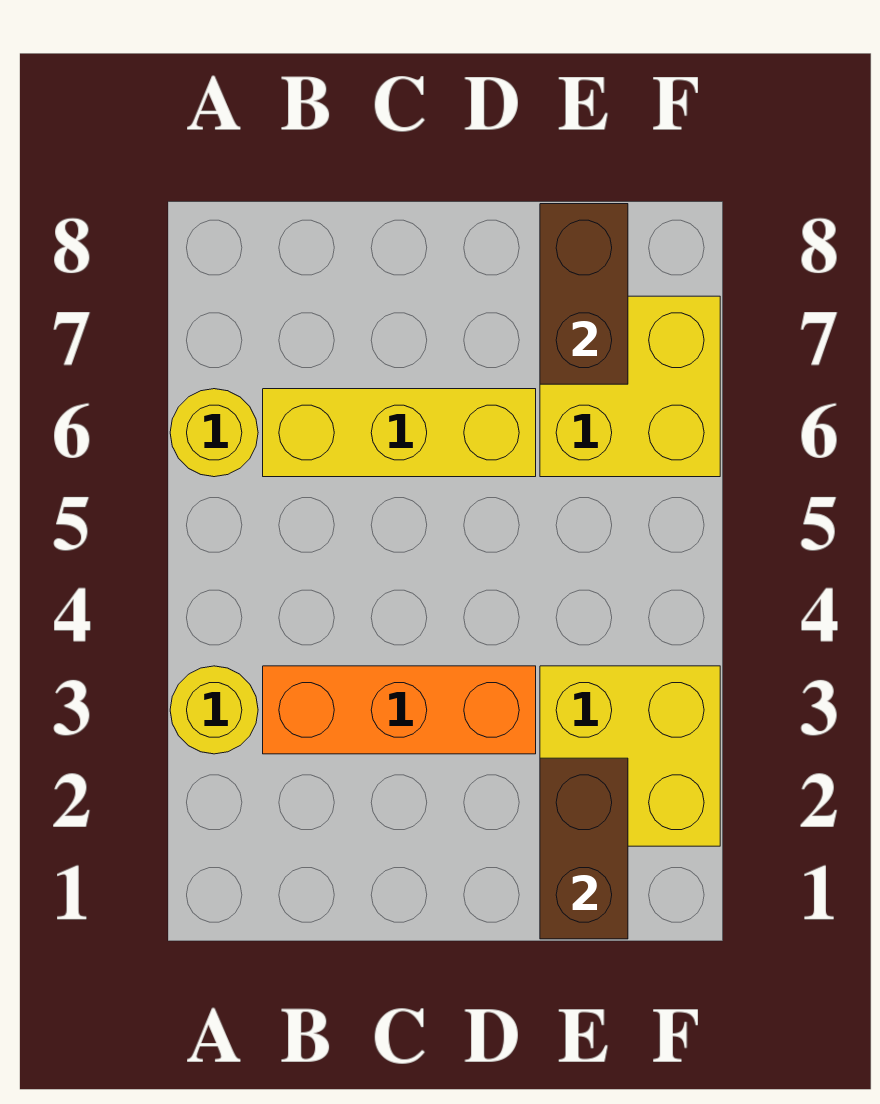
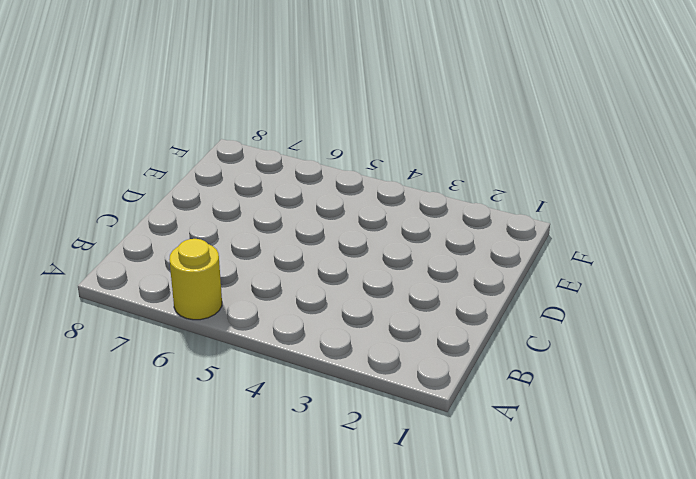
none -> yellow round brick A3 level 1
none -> orange brick B3:D3 level 1

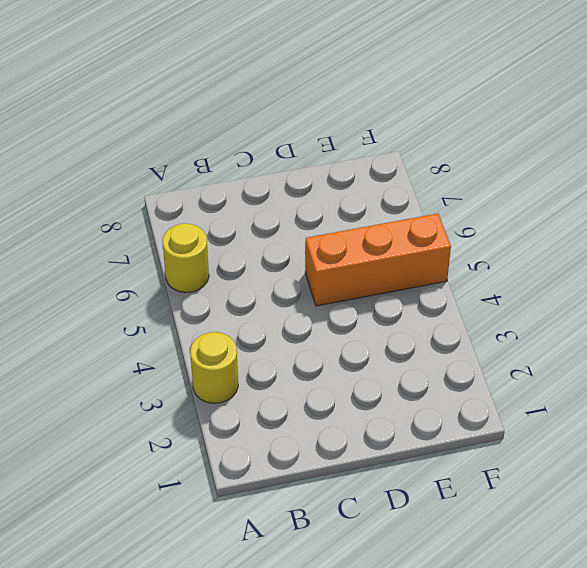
orange brick D5:F5 level 1 -> orange brick B3:D3 level 1
none -> yellow brick B6:D6 level 1
none -> yellow brick E2:F3 level 1

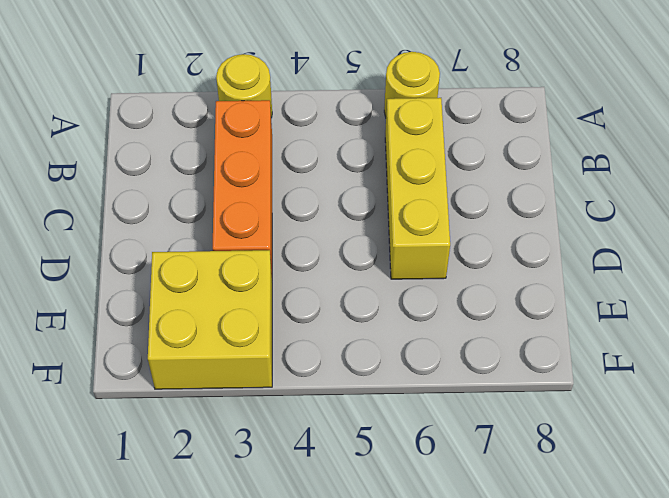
none -> yellow brick E6:F7 level 1
none -> brown brick E1:E2 level 2

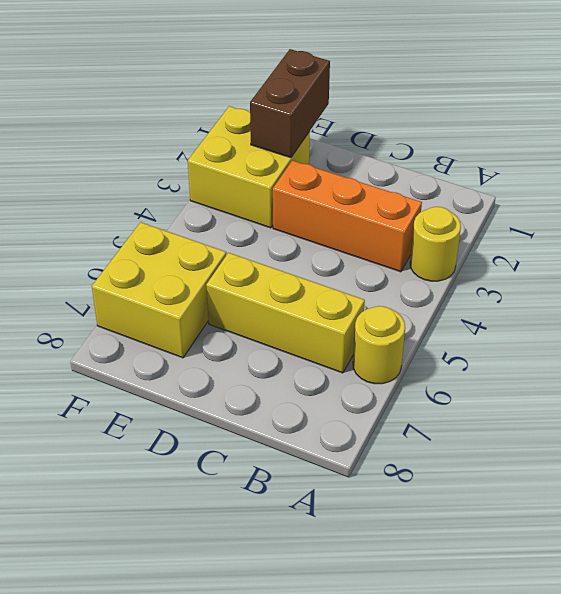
none -> brown brick E7:E8 level 2

